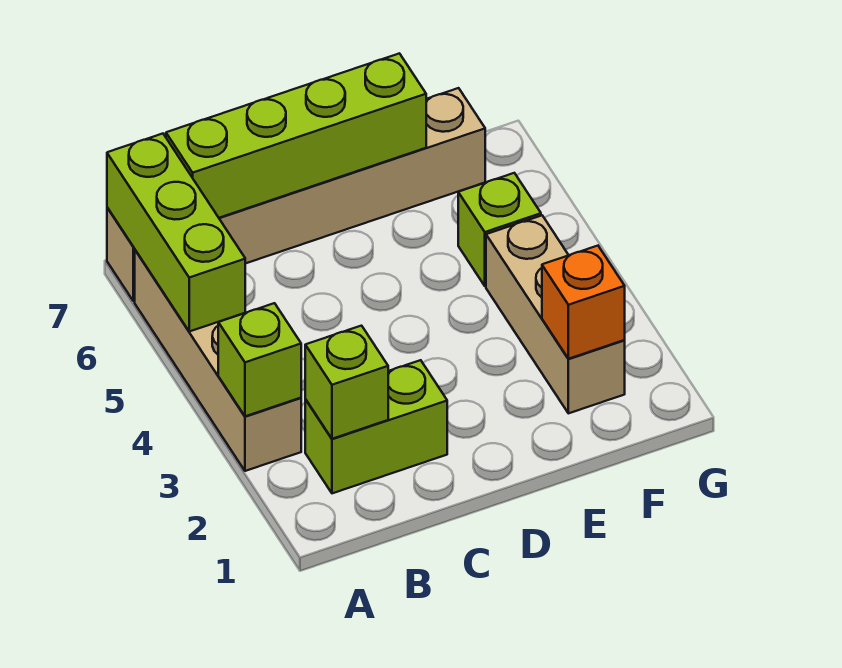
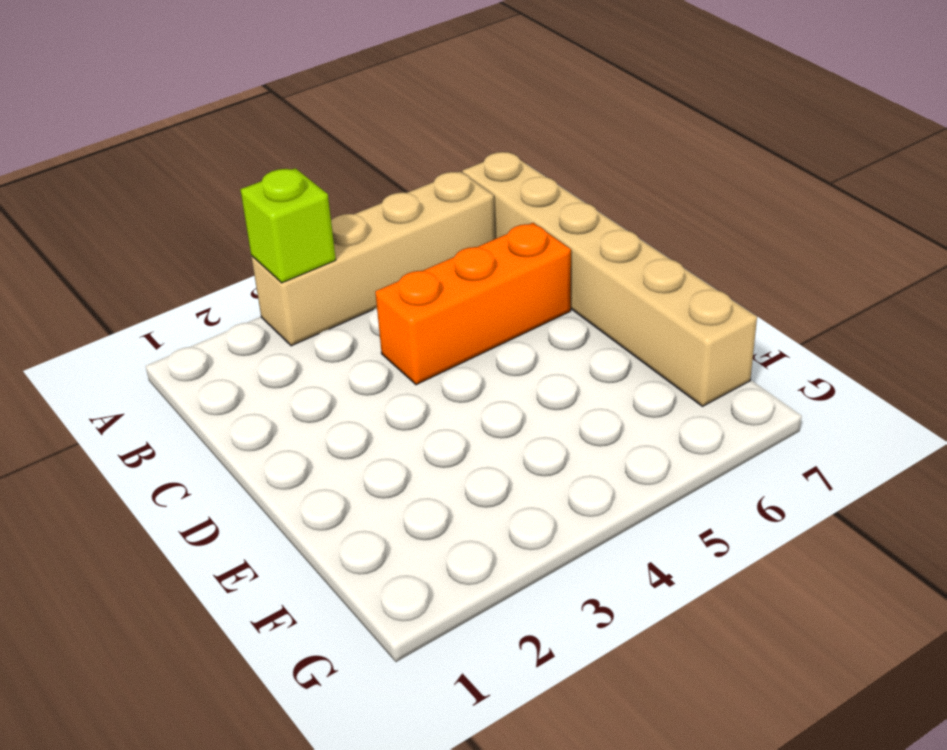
orange brick C4:C6 level 1 -> none
none -> lime brick B2:C2 level 1
none -> tan brick F2:F4 level 1

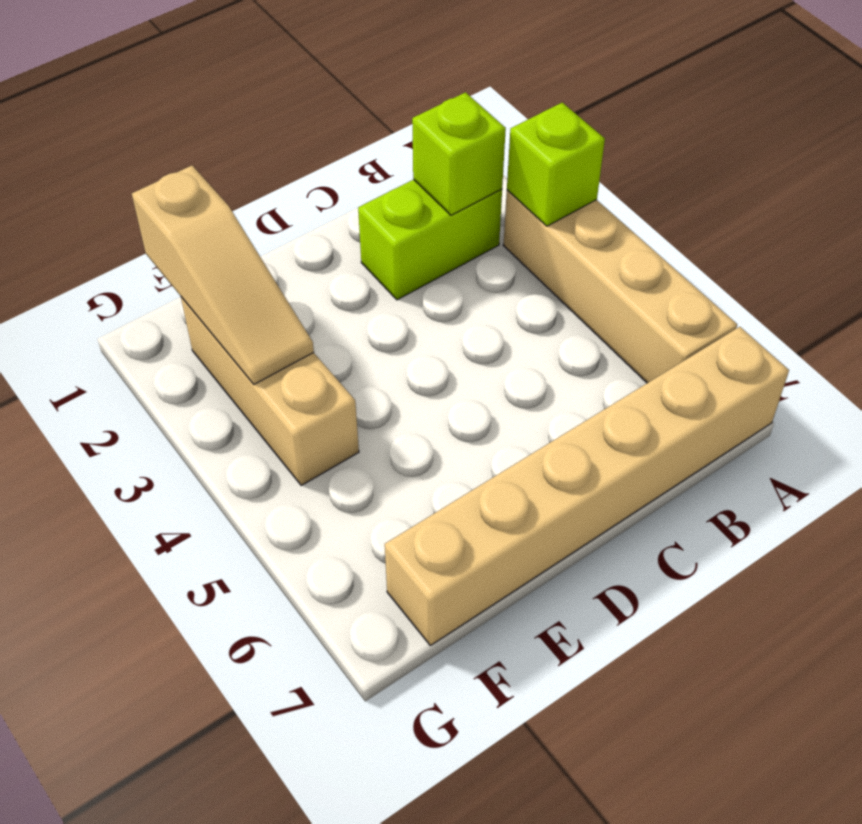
tan slope F1:F3 level 2 top 1 -> orange brick F2 level 2
none -> lime brick F5 level 1
none -> lime brick A5:A7 level 2

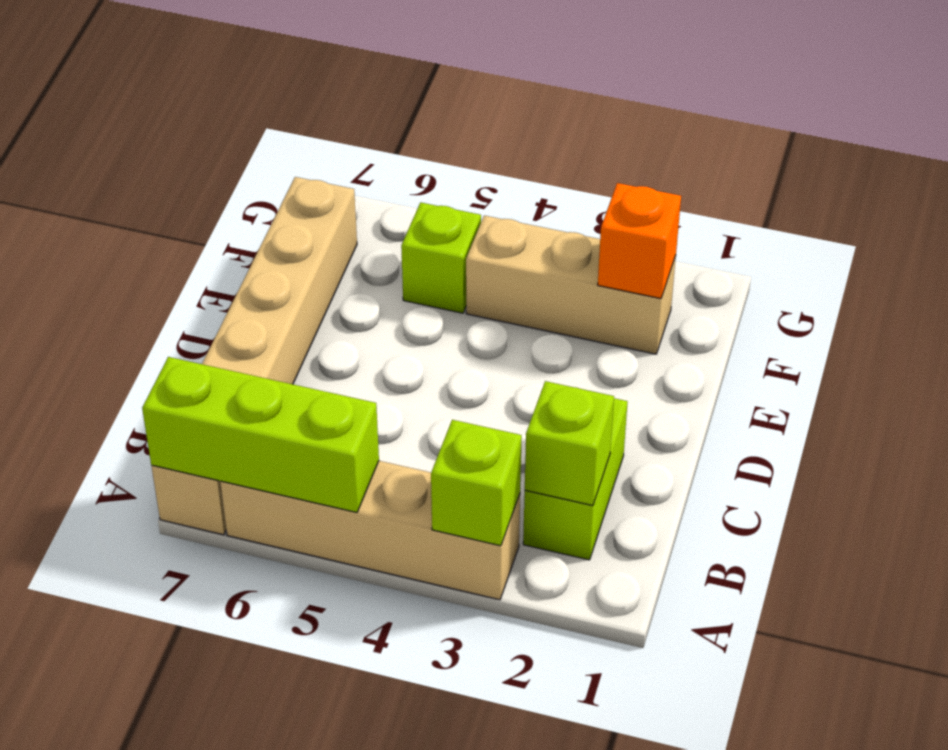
none -> lime brick B7:E7 level 2

